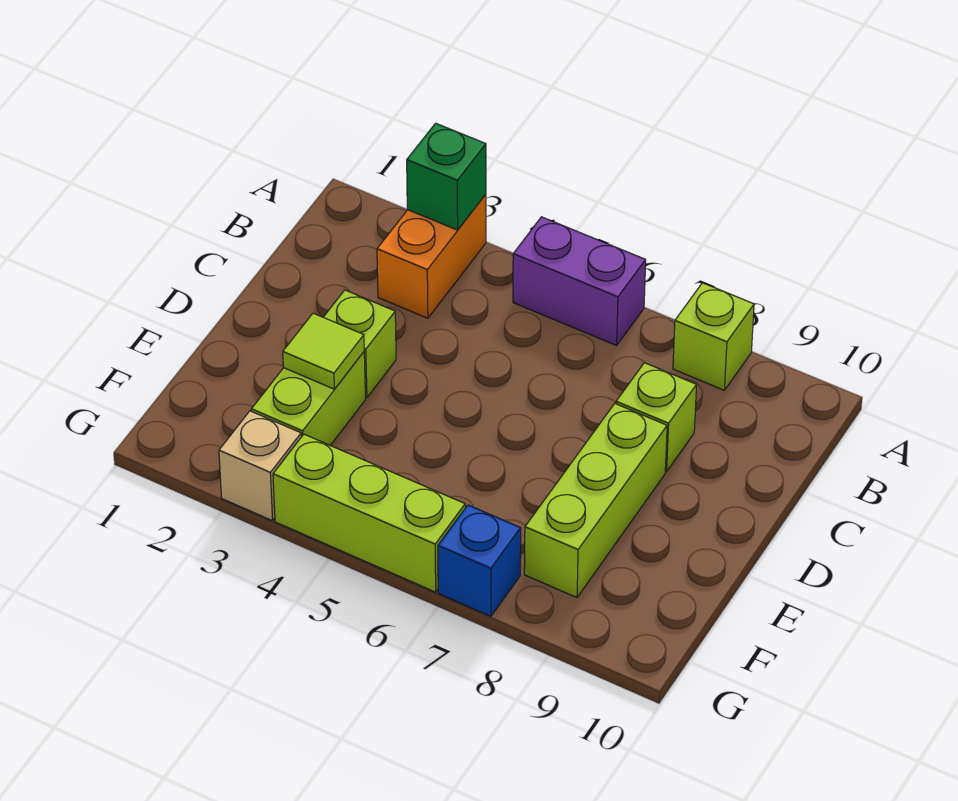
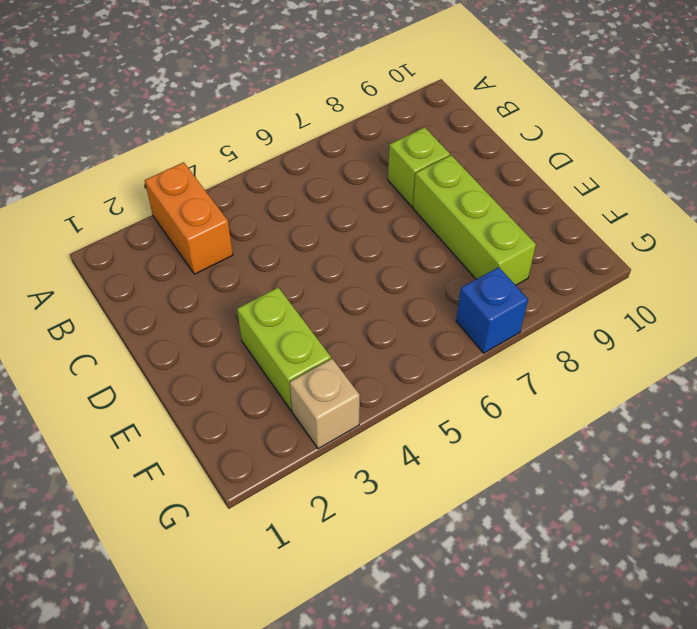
none -> purple brick A5:A6 level 1
none -> lime brick A8 level 1
none -> lime brick D3 level 1

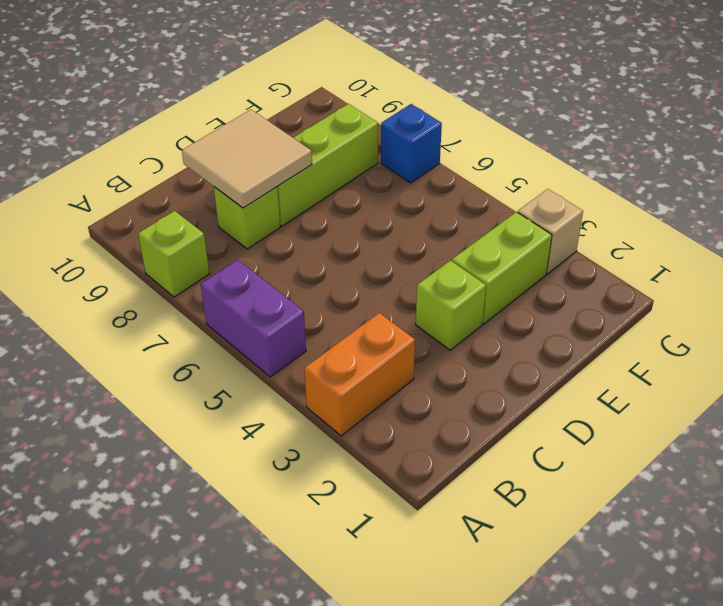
tan tile C8:D9 level 2 -> none
none -> lime brick G4:G6 level 1
none -> green brick A3 level 2
none -> lime tile E3 level 2

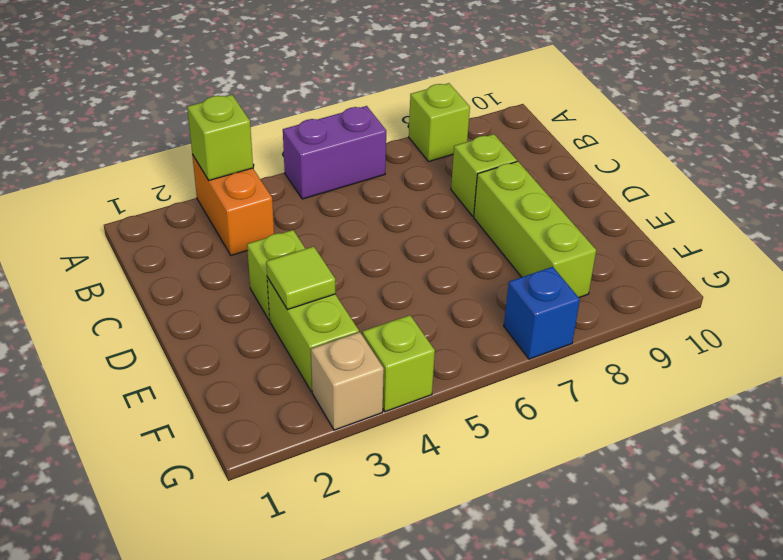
lime brick A3 level 2 -> green brick A3 level 2
lime brick G4 level 1 -> lime brick G4:G6 level 1

